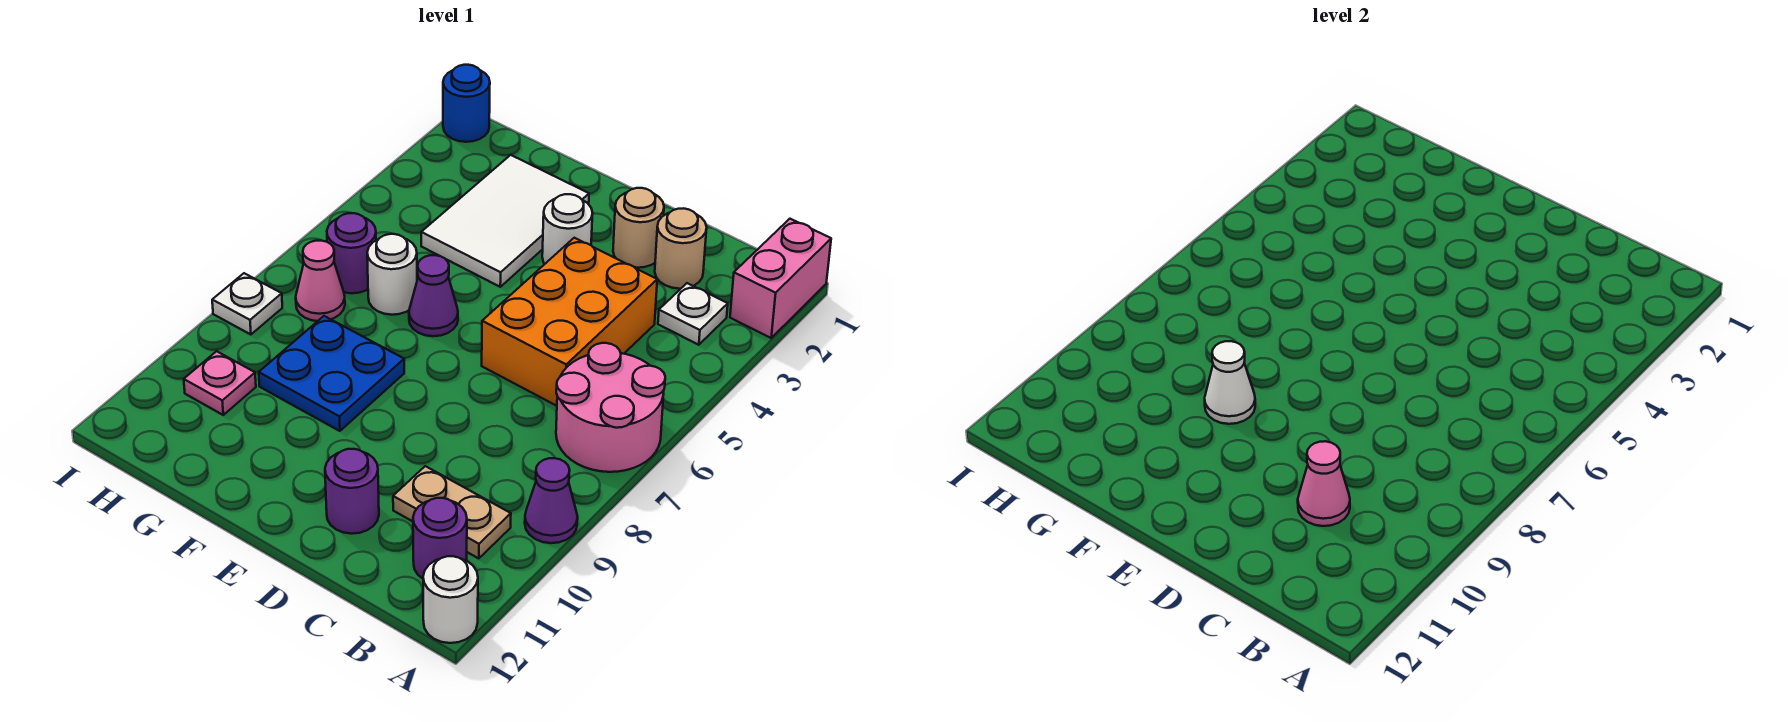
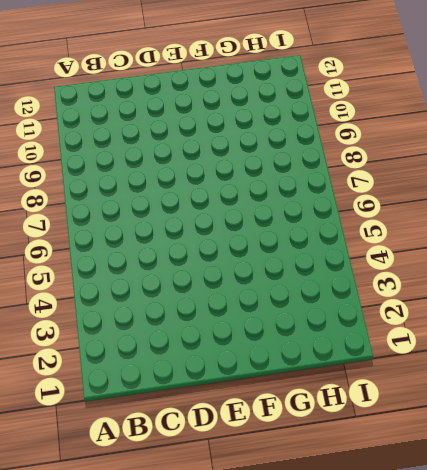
none -> pink brick A1:A2 level 1
none -> pink round brick A6:B7 level 1
none -> purple cone A9 level 1

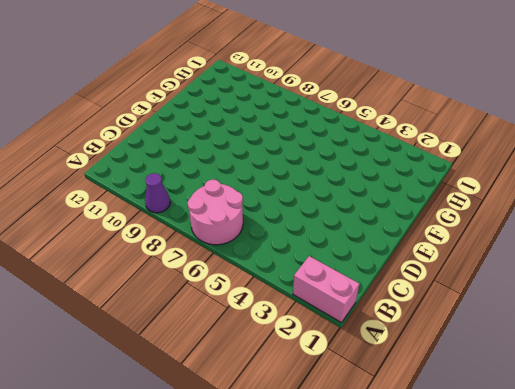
none -> white round brick A12 level 1
none -> white plate B3 level 1
none -> tan plate B10:C10 level 1

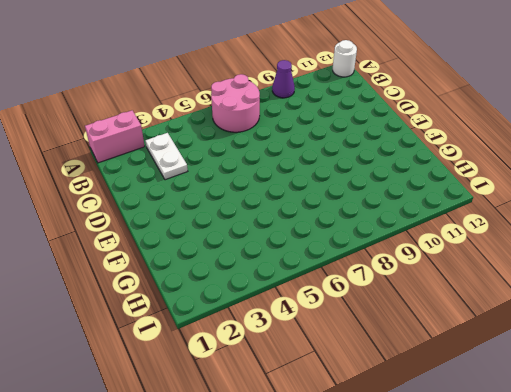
white plate B3:C3 level 1 -> white plate B3 level 1
none -> tan plate B10:C10 level 1
none -> purple round brick B11 level 1
none -> tan round brick C2 level 1

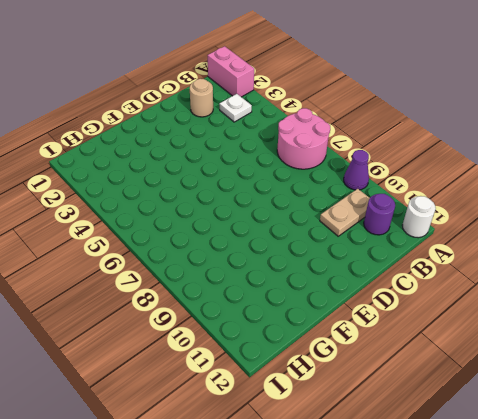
none -> orange brick C4:D6 level 1
none -> tan round brick D2 level 1
none -> purple round brick D11 level 1

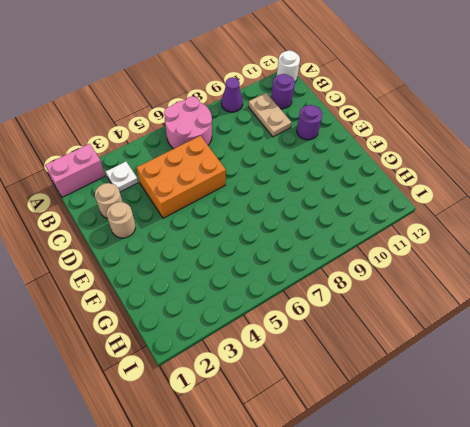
none -> white round brick E3 level 1
none -> white tile F2:G4 level 1
none -> purple cone F6 level 1

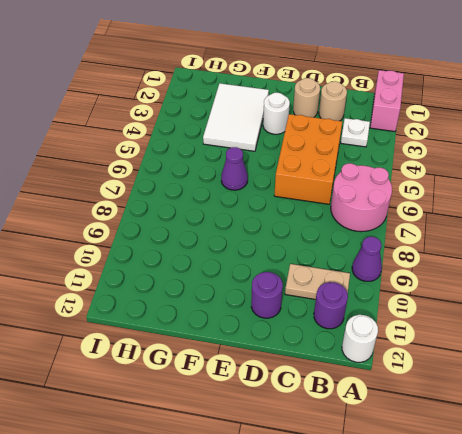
none -> blue plate F8:G9 level 1
none -> white round brick G6 level 1
none -> purple round brick H6 level 1

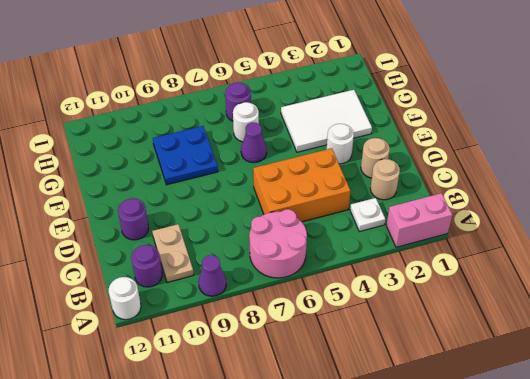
none -> pink cone H7 level 1
none -> pink plate H10 level 1
none -> blue round brick I1 level 1

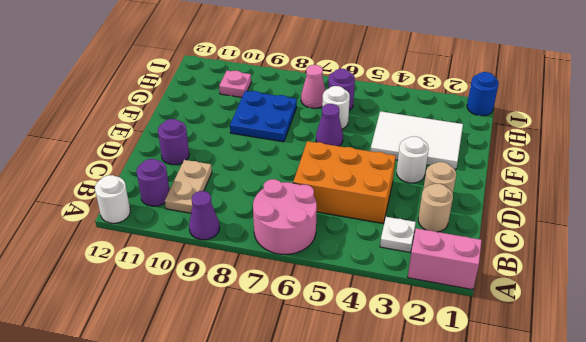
none -> white plate I8 level 1
none -> pink cone C10 level 2
none -> white cone F9 level 2

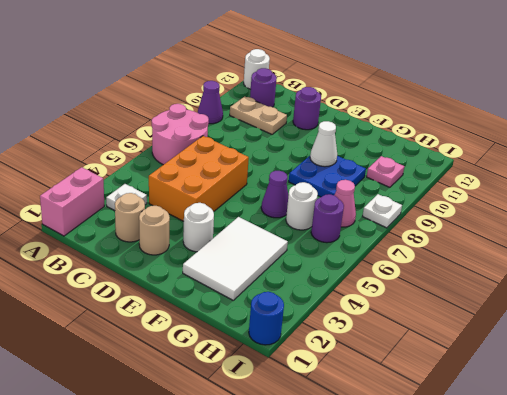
none -> pink cone C10 level 2

